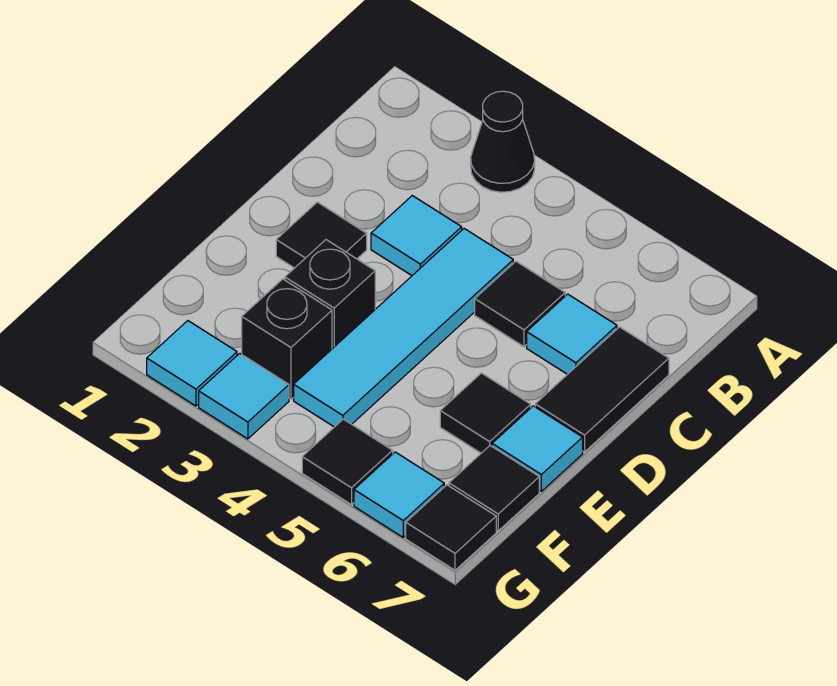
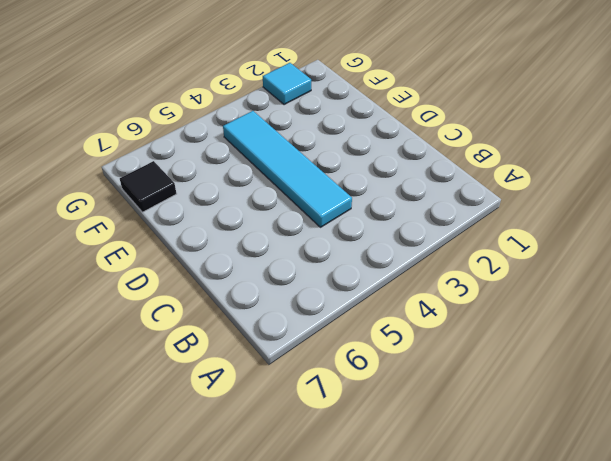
none -> black cone A3 level 1
none -> cyan tile C3 level 1
none -> black tile C5 level 1

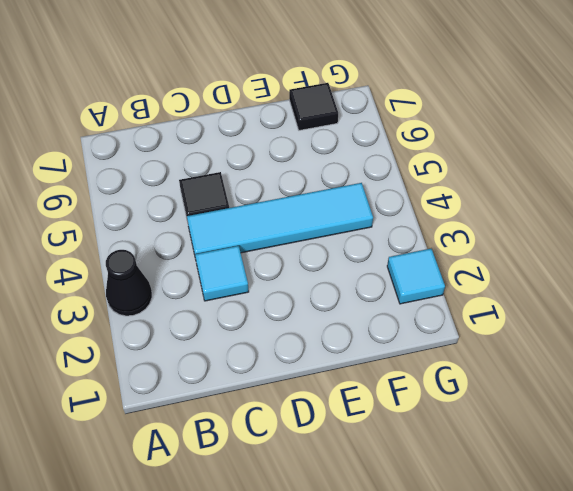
none -> cyan tile C6 level 1
none -> black tile C7:D7 level 1
none -> black tile D2 level 1

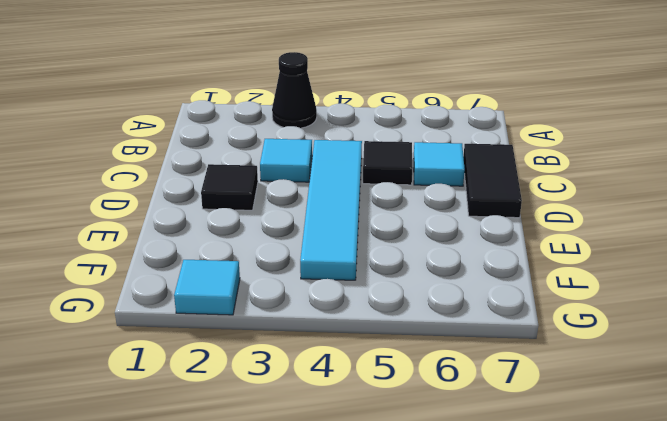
none -> black brick E3 level 1
none -> black tile E6 level 1
none -> cyan tile E7 level 1

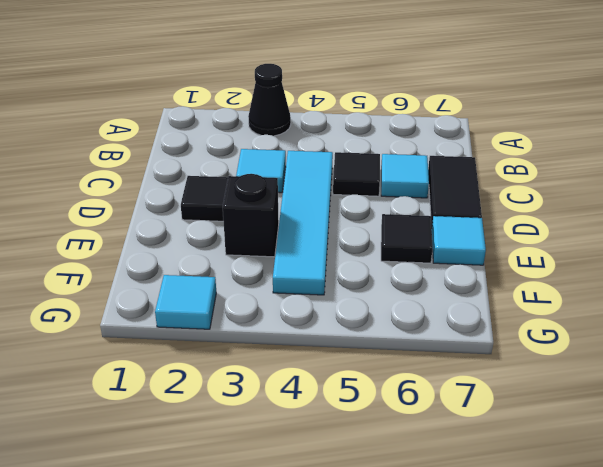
none -> black brick F3 level 1
none -> black tile F7 level 1
none -> cyan tile G3 level 1

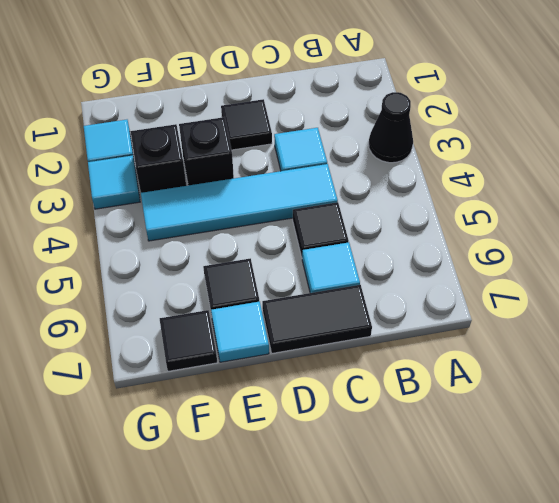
none -> black tile G5 level 1
none -> cyan tile G6 level 1
none -> black tile G7 level 1

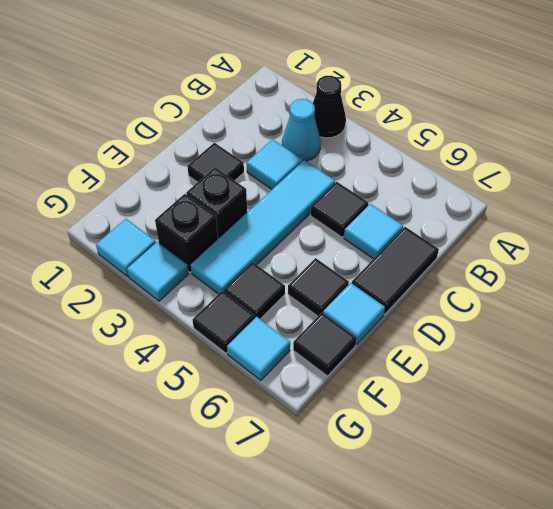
cyan cone B3 level 1 -> none
black tile F5 level 1 -> black tile G7 level 1

